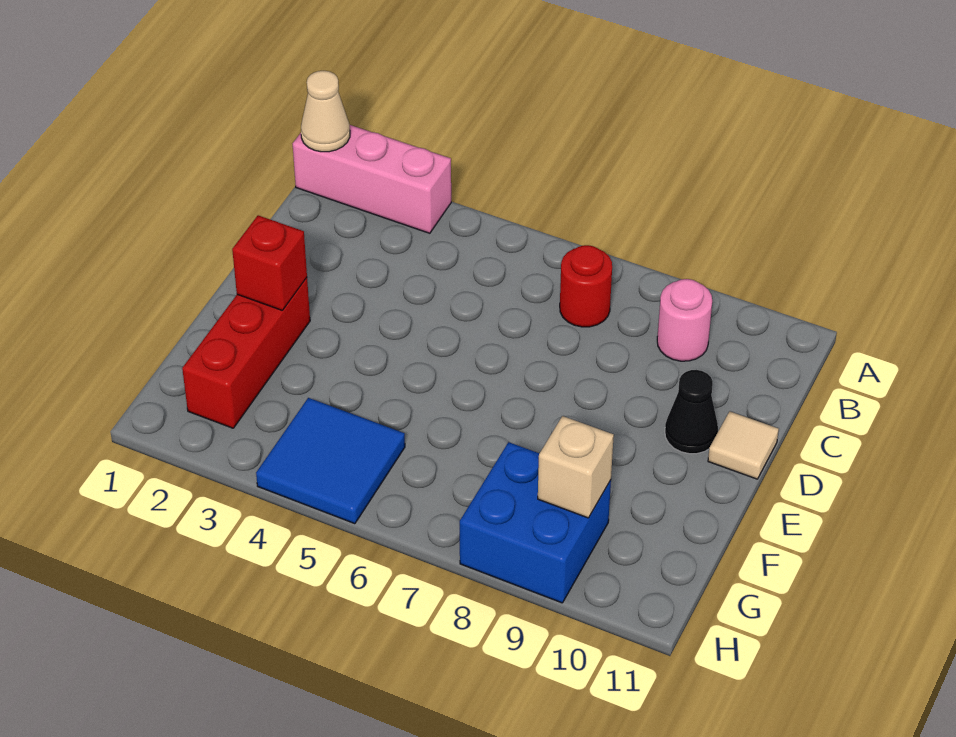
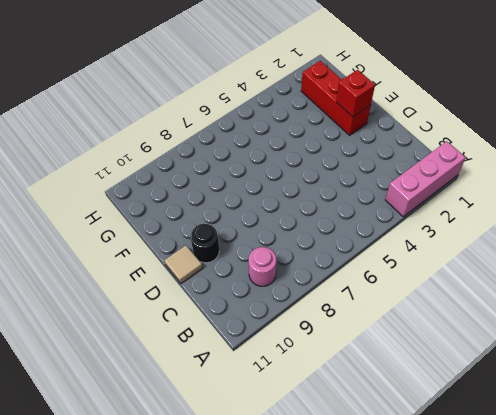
black round brick D10 level 1 -> black cone D10 level 1
none -> red round brick B7 level 1
none -> blue tile G4:H5 level 1

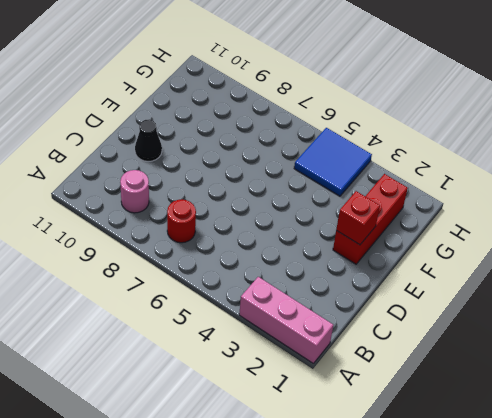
none -> tan tile D11 level 1
none -> blue brick G8:H9 level 1

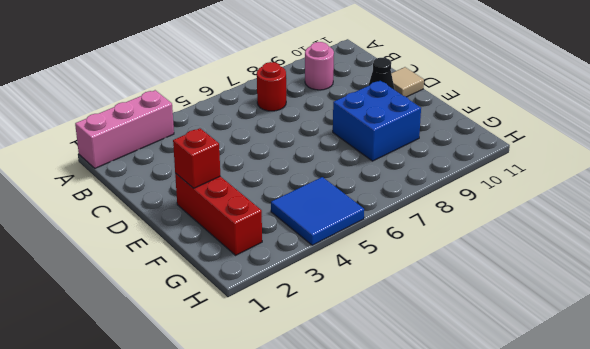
blue brick E8:F9 level 1 -> blue brick G8:H9 level 1
none -> tan cone A1 level 2
none -> tan brick G9 level 2

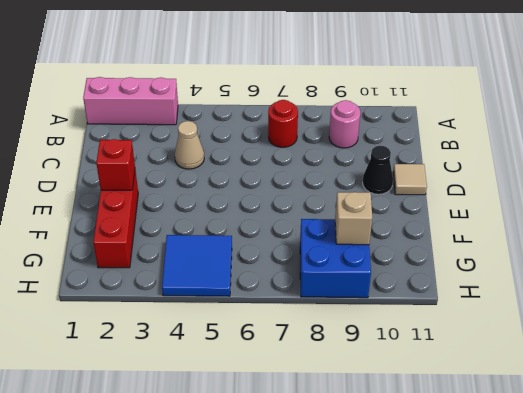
tan cone C4 level 1 -> tan cone A1 level 2

